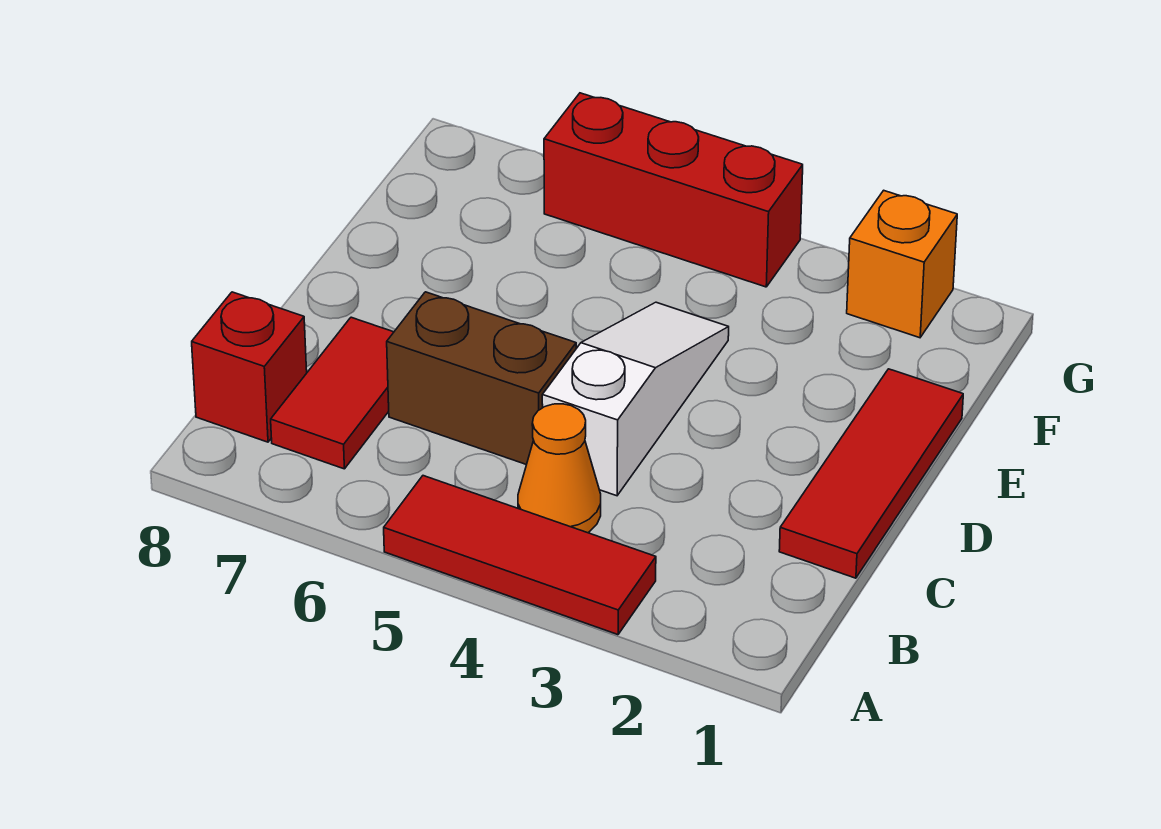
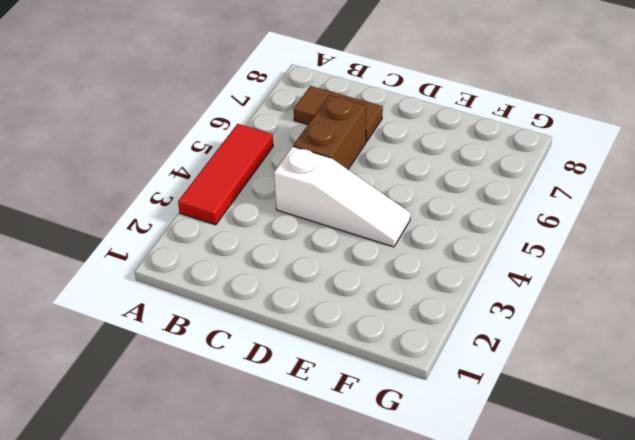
brown tile B7:C7 level 1 -> red tile B7:C7 level 1
none -> orange cone B4 level 1
none -> red brick B8 level 1

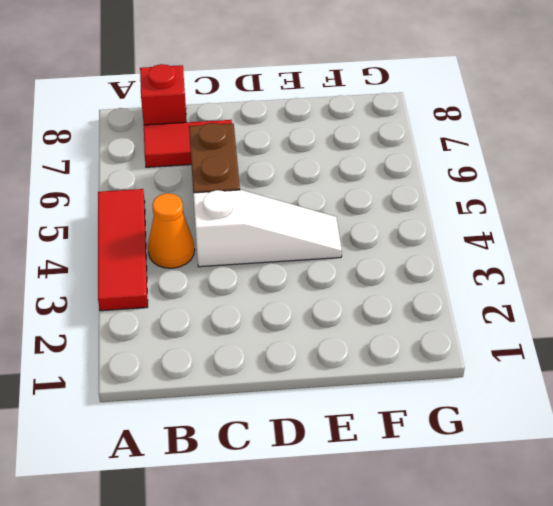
none -> red tile C1:E1 level 1
none -> orange brick G2 level 1

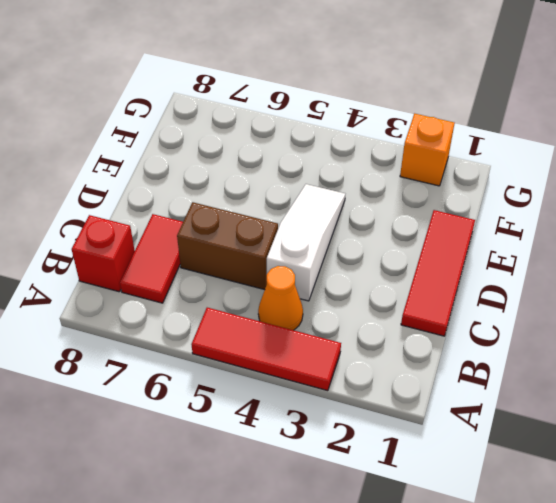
none -> red brick G4:G6 level 1

